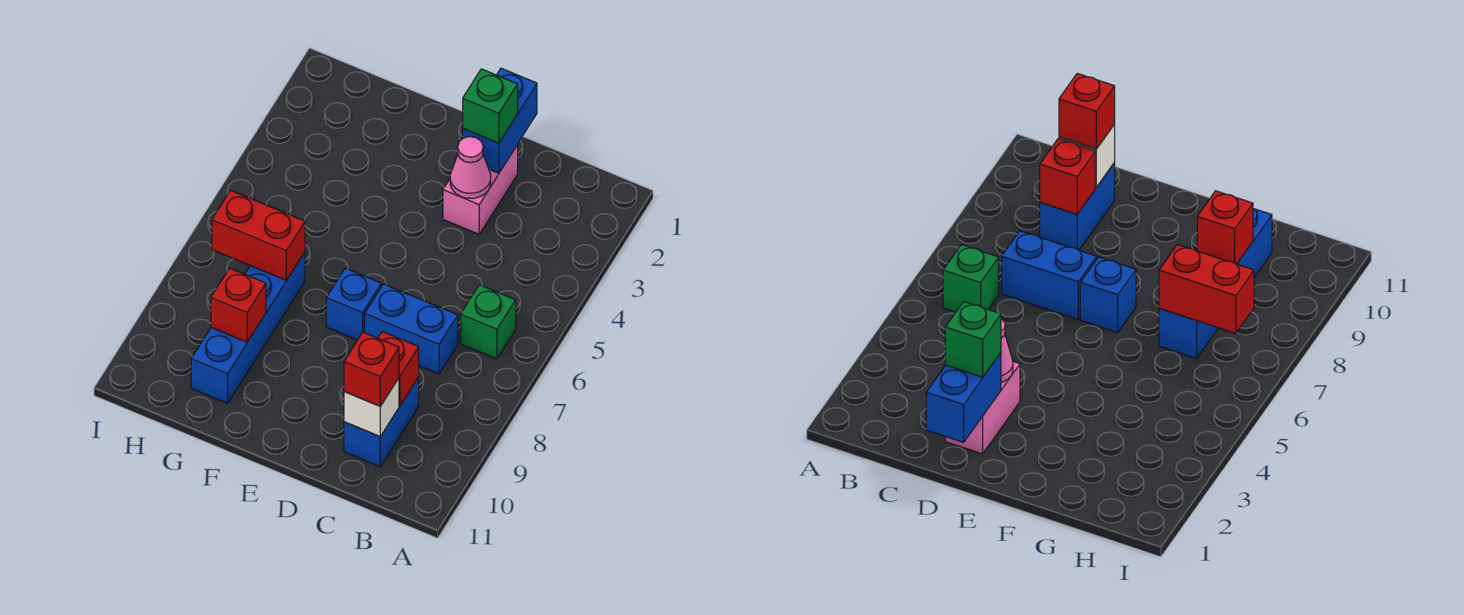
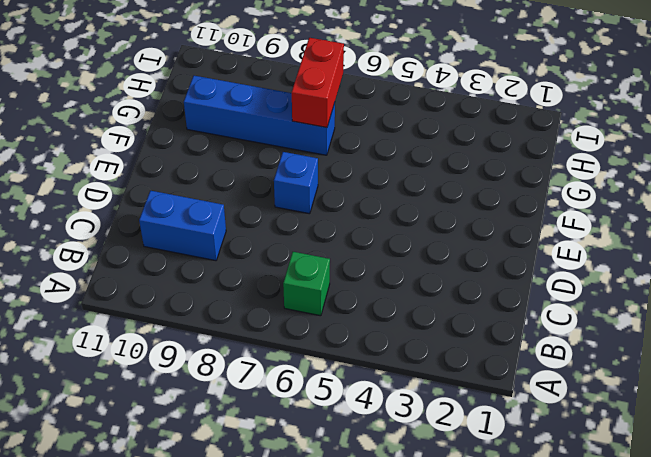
none -> blue brick C7:D7 level 1
none -> pink brick D2:D3 level 1
none -> red brick C9 level 2

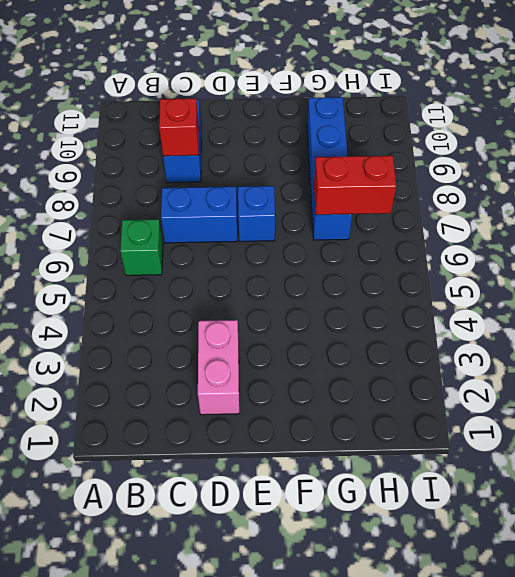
none -> white brick C10 level 2
none -> blue brick D1:D2 level 2
none -> pink cone D3 level 2

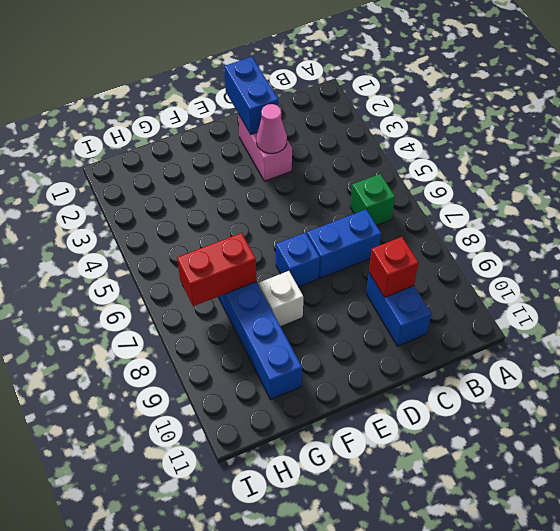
white brick F8 level 1 -> white brick C10 level 2
none -> red brick G9 level 2
none -> red brick C10 level 3
none -> green brick D2 level 3

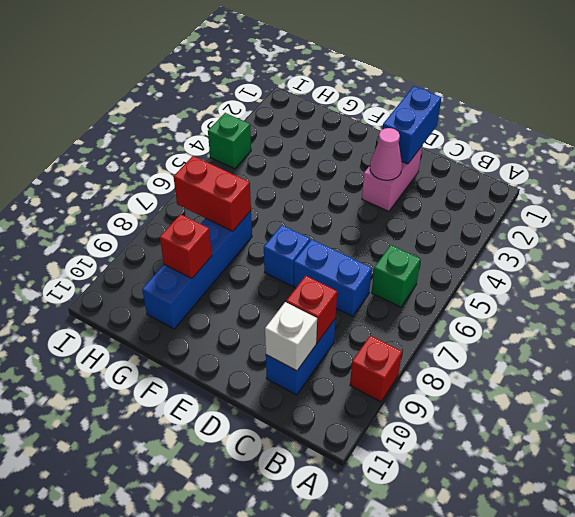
red brick A9 level 1 -> red brick C10 level 3
green brick I4 level 1 -> green brick D2 level 3

